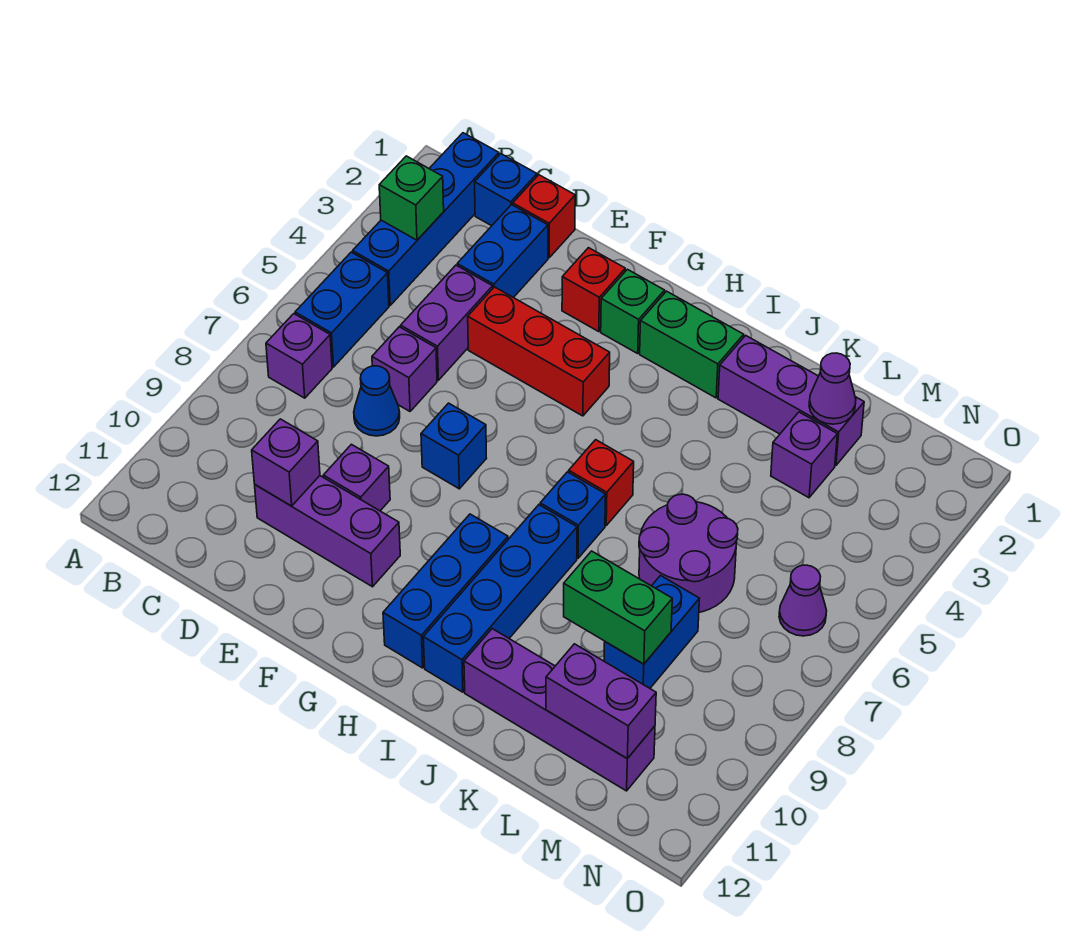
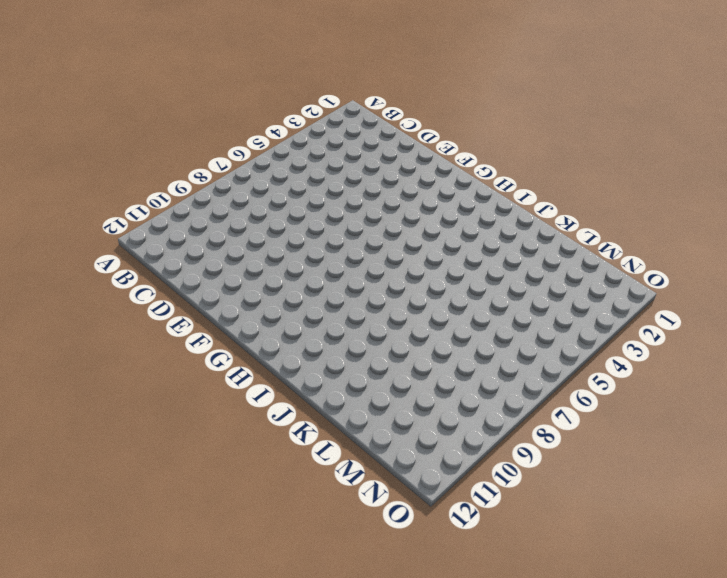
none -> blue brick B1:B4 level 1
none -> blue brick B5:B6 level 1
none -> purple brick B7 level 1
none -> blue brick C1 level 1

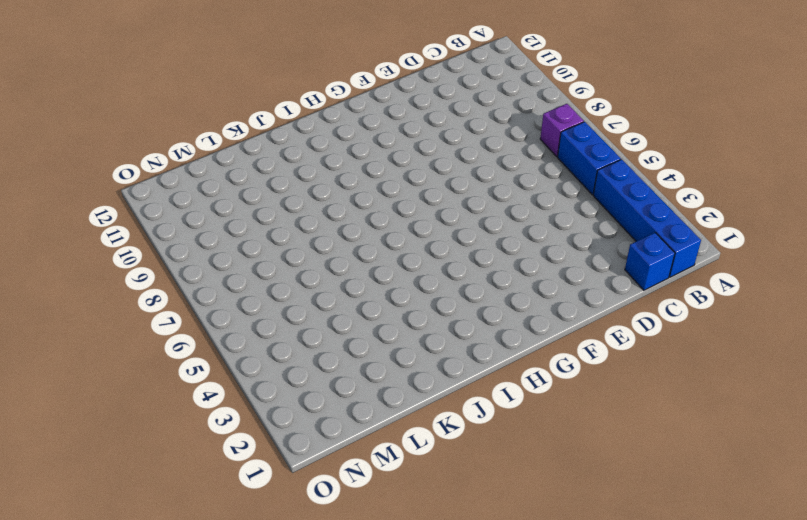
none -> red brick D1 level 1
none -> blue brick D2:D3 level 1
none -> purple brick D4:D5 level 1
none -> purple brick D6 level 1

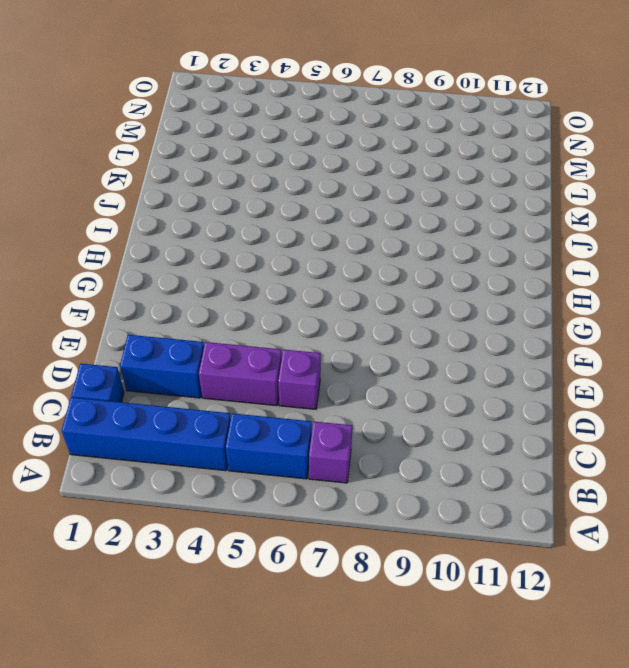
none -> red brick D1 level 1
none -> blue cone D7 level 1
none -> purple brick D10:F10 level 1
none -> red brick E4:G4 level 1

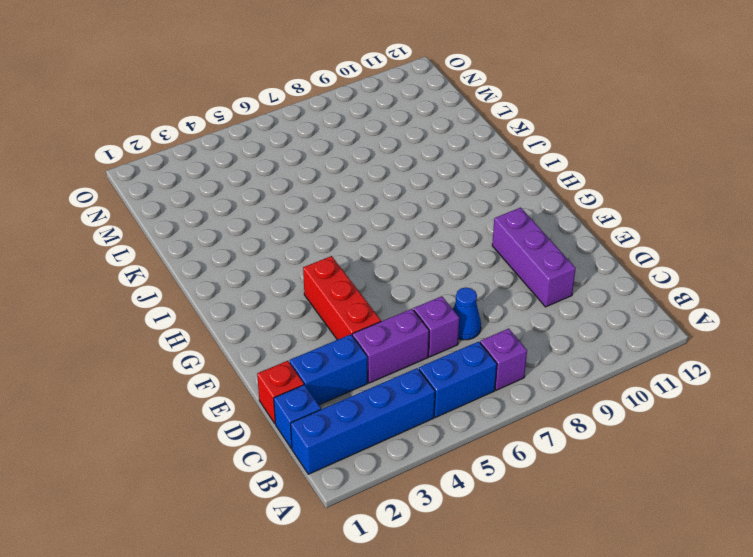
none -> purple brick E9 level 1
none -> red brick F2 level 1
none -> blue brick F7 level 1
none -> green brick G2 level 1

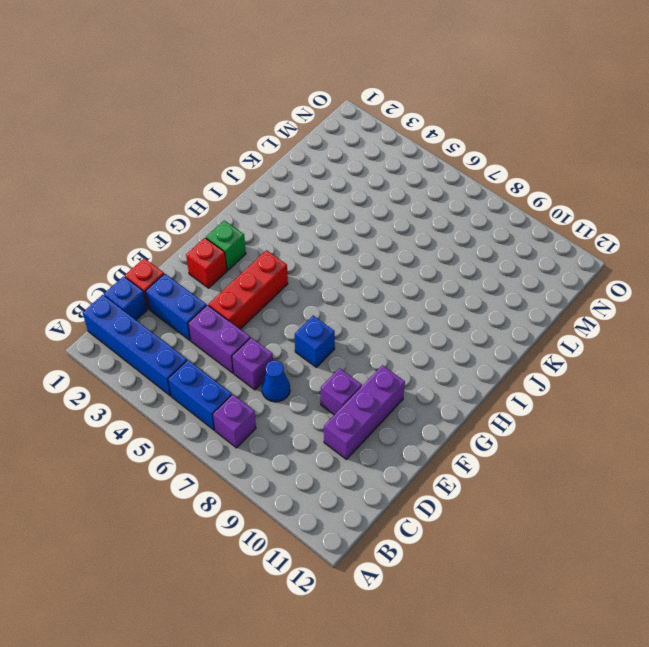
none -> green brick H2:I2 level 1
none -> blue brick H9:H11 level 1
none -> red brick I6 level 1
none -> blue brick I7 level 1

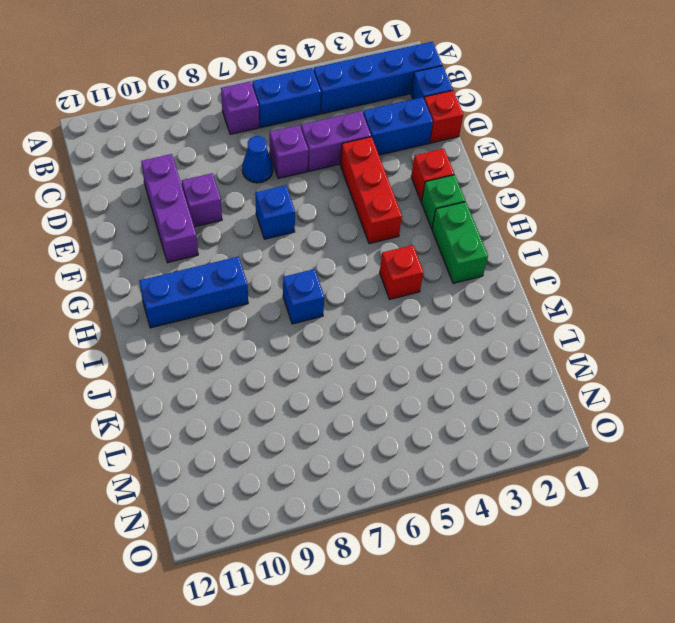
red brick I4 level 1 -> red brick I6 level 1
none -> blue brick I8:I11 level 1
none -> purple brick J2:L2 level 1
none -> purple brick J11:M11 level 1
none -> purple round brick K6:L7 level 1

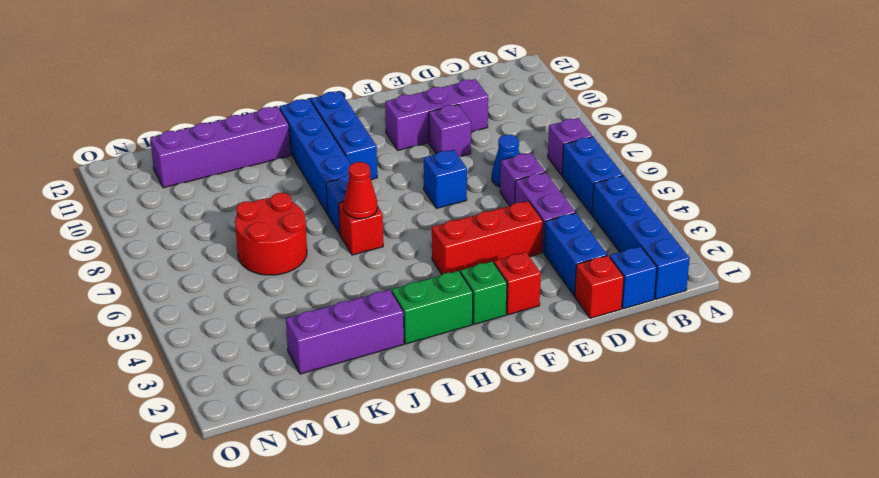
red cone I6 level 2 -> none
red round brick K6:L7 level 1 -> purple round brick K6:L7 level 1
none -> purple brick L3 level 1
none -> blue brick L8:L9 level 1
none -> purple cone N6 level 1
none -> green brick B3 level 2

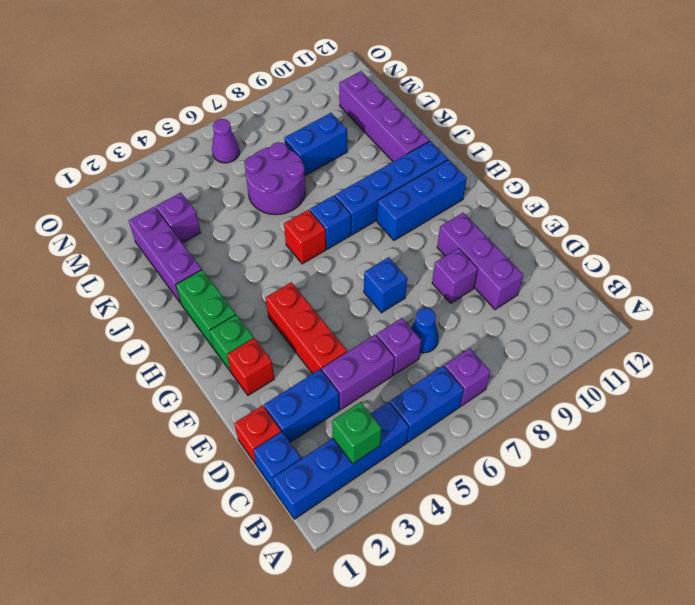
none -> purple brick D10 level 2
none -> green brick K9:L9 level 2
none -> purple cone L2 level 2
none -> purple brick L11:M11 level 2

